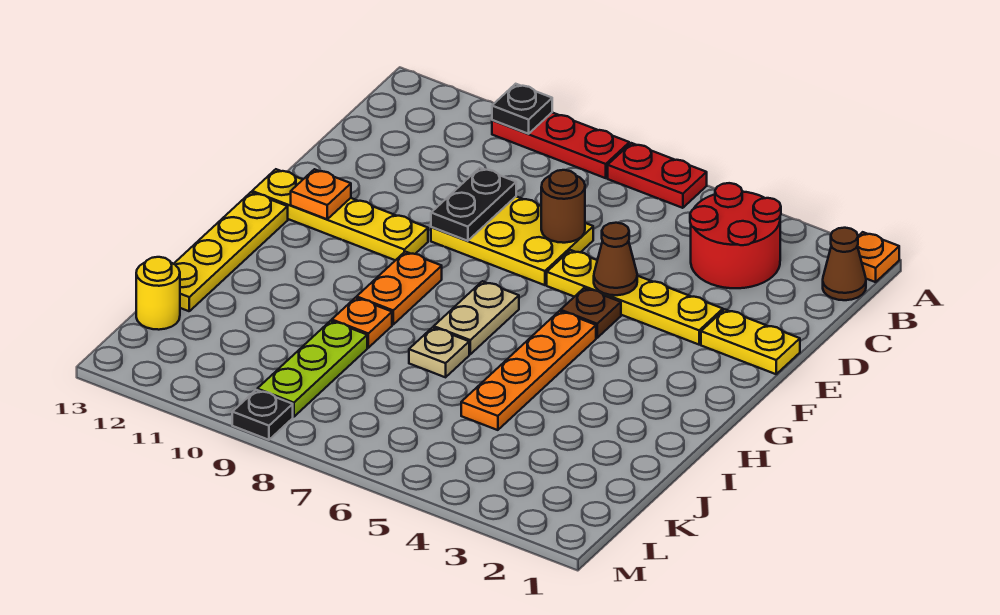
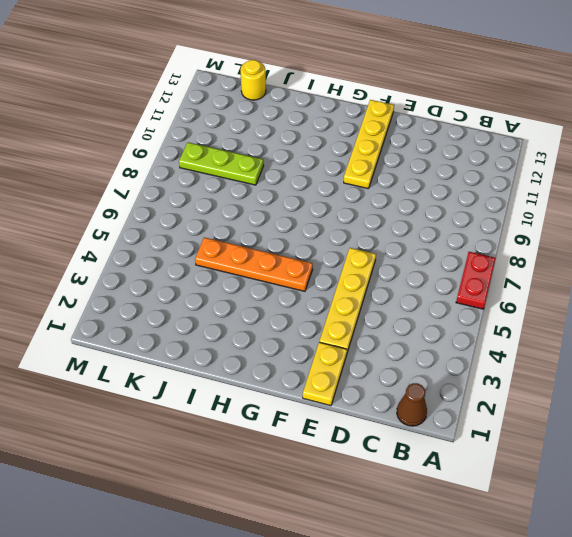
none -> orange plate A1 level 1
none -> red plate A8:A10 level 1
none -> red round brick B3:C4 level 1

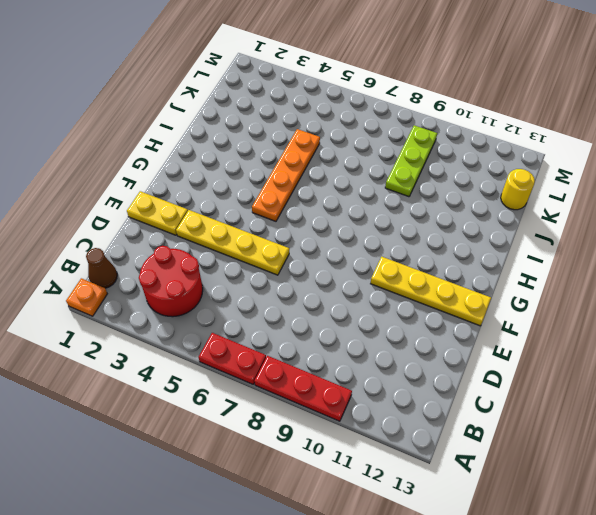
none -> yellow plate D7:E9 level 1
none -> brown plate F5 level 1
none -> tan plate G7:H7 level 1

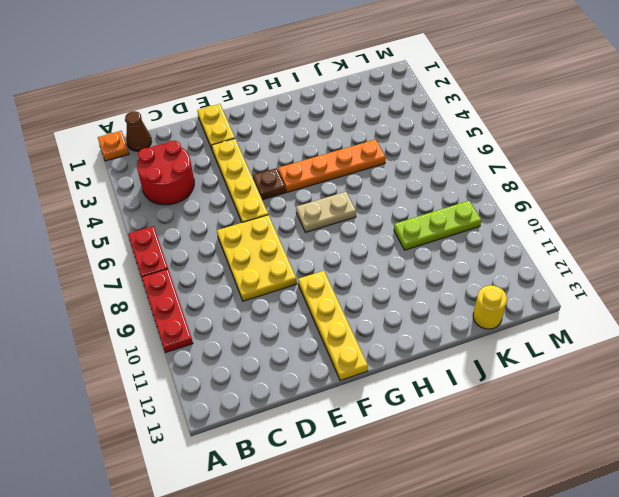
none -> orange plate G9:H9 level 1
none -> yellow plate G13:J13 level 1
none -> tan plate I7 level 1

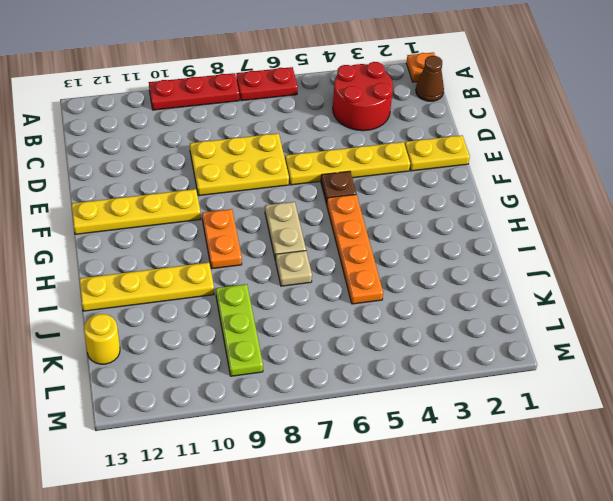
yellow plate I10:I13 level 1 -> yellow plate G13:J13 level 1
none -> orange plate I9 level 1
none -> black plate M9 level 1
none -> black plate A10 level 2

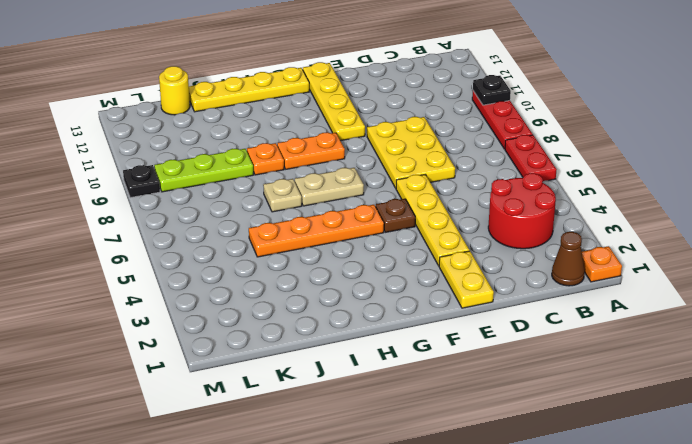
none -> brown round brick D7 level 2
none -> black plate D9:E9 level 2
none -> brown cone E5 level 2

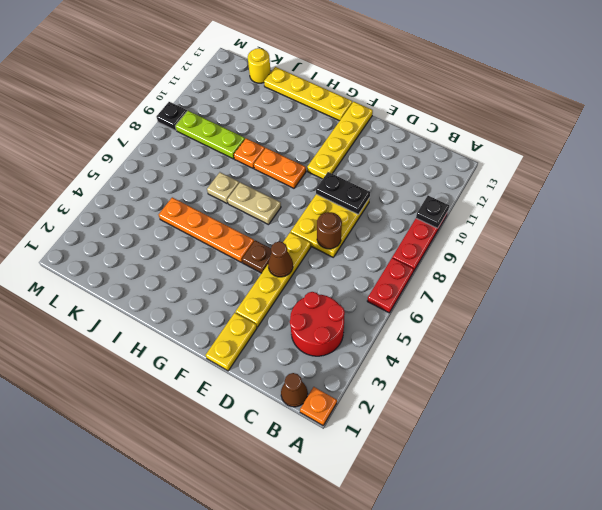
none -> orange plate F12 level 2

